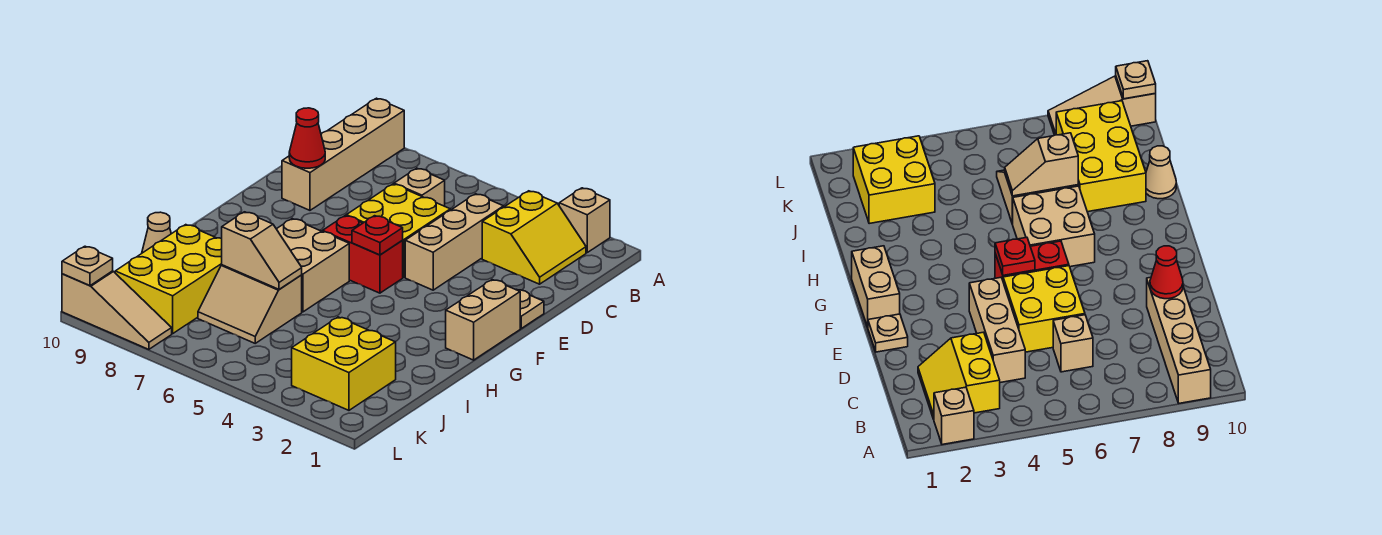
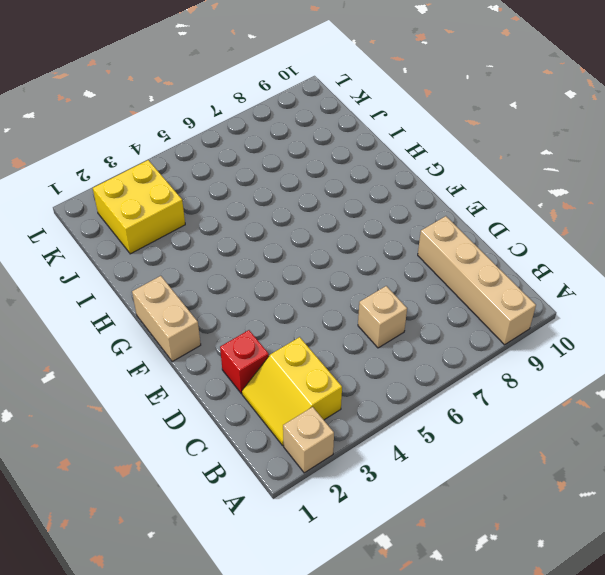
red brick D2 level 1 -> none
none -> tan brick C4:E4 level 1
none -> yellow brick D5:E6 level 1
none -> tan plate E1 level 1

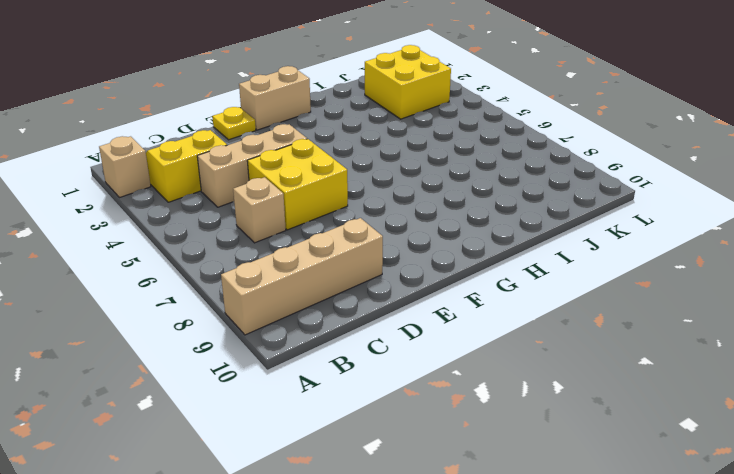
yellow plate E1 level 1 -> tan plate E1 level 1
none -> red brick F5:F6 level 1
none -> tan brick G6:H7 level 1
none -> tan slope I6:J7 level 1 top I

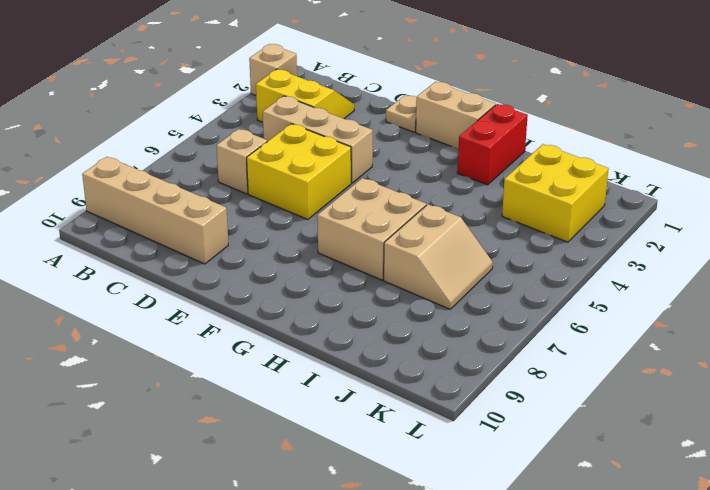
red brick H1:H2 level 1 -> red brick F5:F6 level 1
none -> yellow brick I8:K9 level 1
none -> tan cone I10 level 1
none -> tan slope L8:L10 level 1 top 10

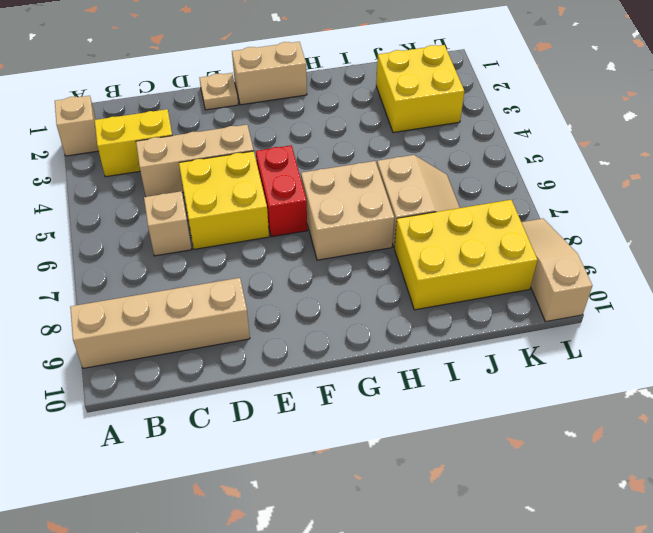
none -> tan cone I10 level 1
none -> red cone D9 level 2
none -> red plate F5 level 2

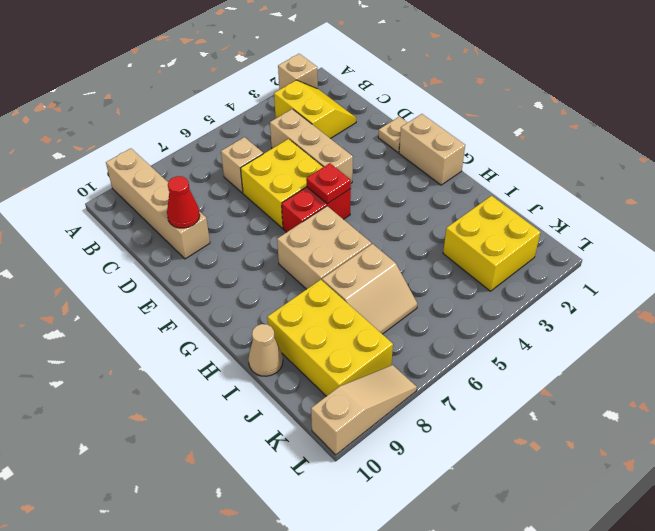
none -> tan slope I6:I7 level 2 top 7
none -> tan plate L10 level 2

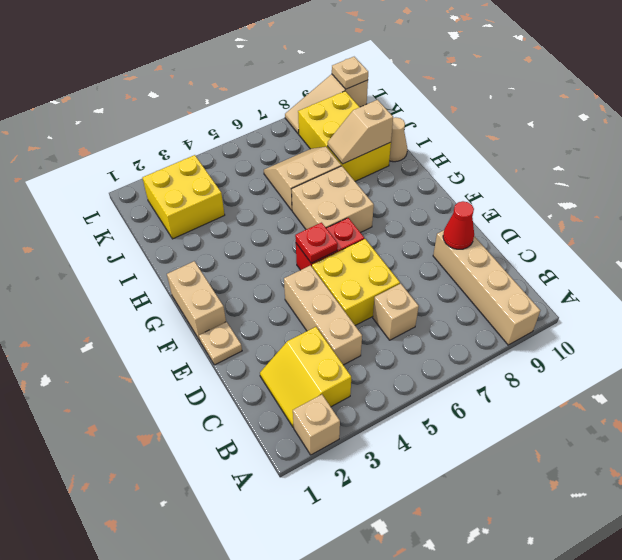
tan slope I8:I9 level 2 top 9 -> tan slope I6:I7 level 2 top 7

